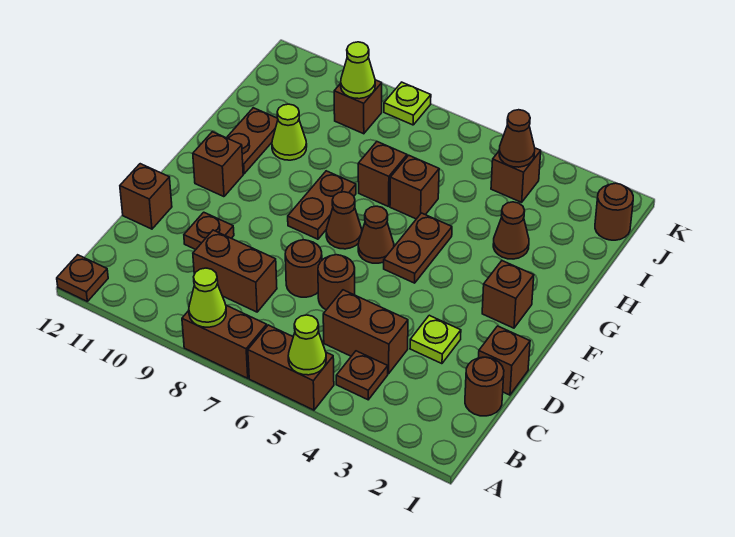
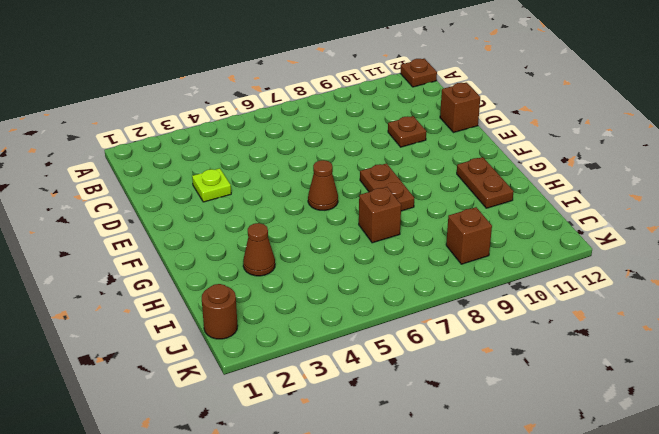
none -> brown brick A5:A6 level 1
none -> brown brick A7:A8 level 1
none -> brown plate B4 level 1
none -> brown round brick C1 level 1

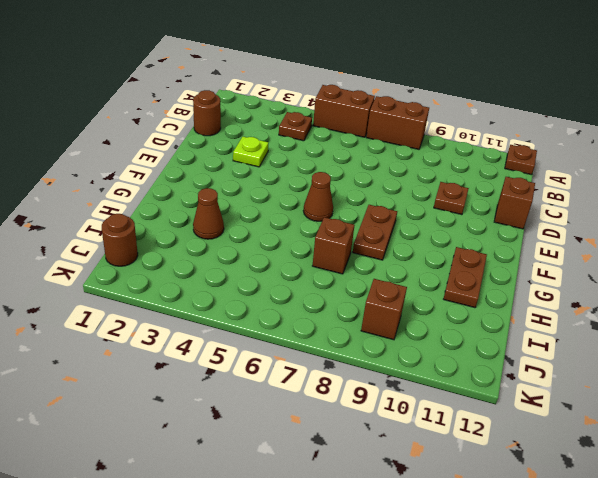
none -> brown brick C4:C5 level 1
none -> brown brick C8:C9 level 1
none -> brown brick D1 level 1
none -> brown round brick D6 level 1

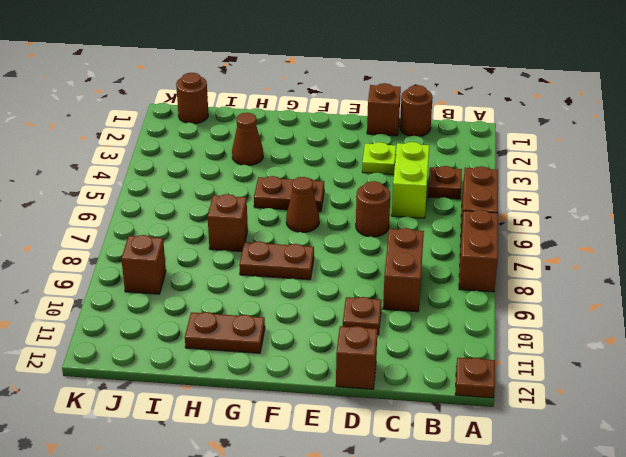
lime brick C4:C5 level 1 -> brown brick C4:C5 level 1
none -> brown round brick D7 level 1
none -> brown brick F2 level 1
none -> brown cone F7 level 1
none -> brown brick F11 level 1

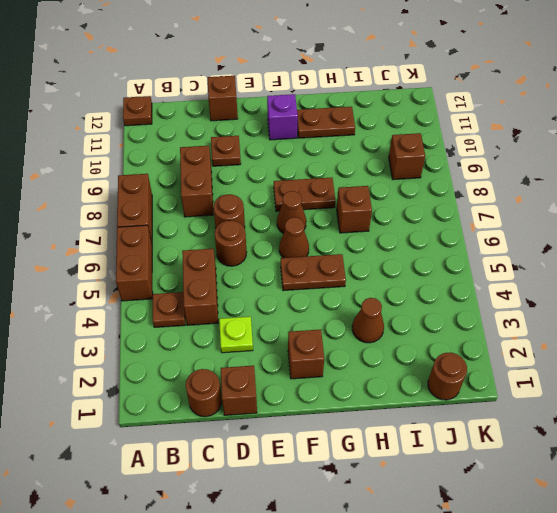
purple brick F11 level 1 -> brown brick F11 level 1
none -> brown brick H6 level 1
none -> lime cone H10 level 1
none -> brown brick J4 level 1
none -> lime plate K8 level 1

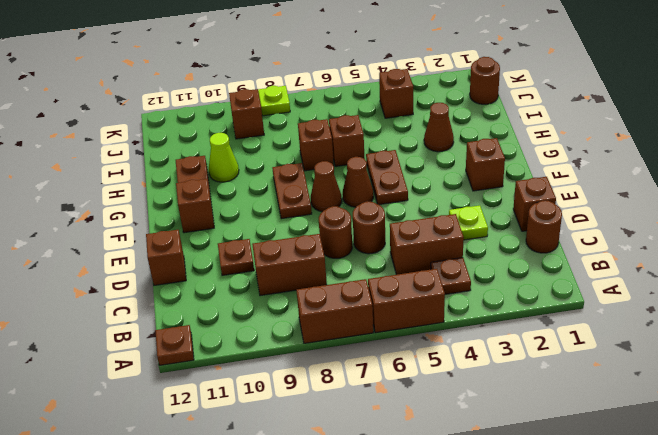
none -> lime cone A5 level 2
none -> lime cone A8 level 2
none -> brown cone J4 level 2
none -> lime cone J9 level 2

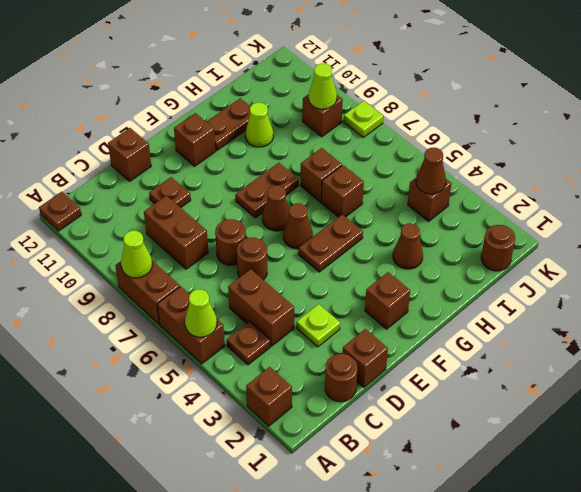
brown brick A2 level 1 -> none

